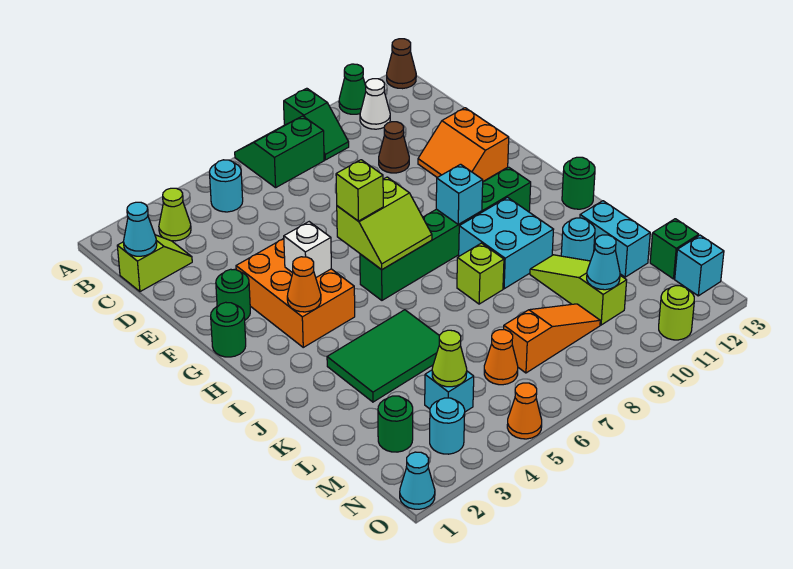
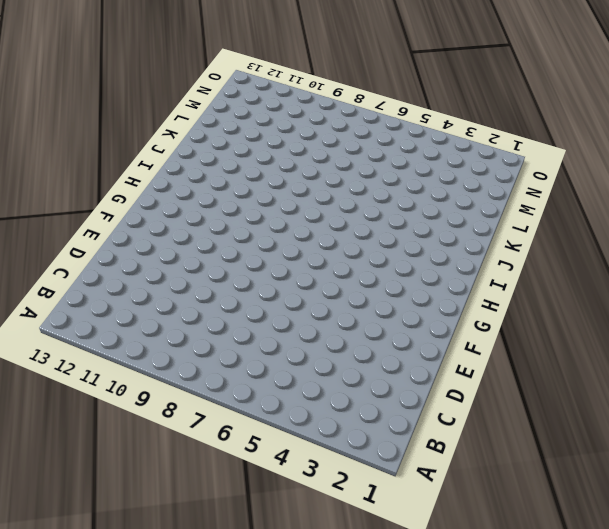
none -> green slope A7:B8 level 1 top B
none -> green slope A9:B9 level 1 top A
none -> green cone A11 level 1
none -> brown cone A13 level 1

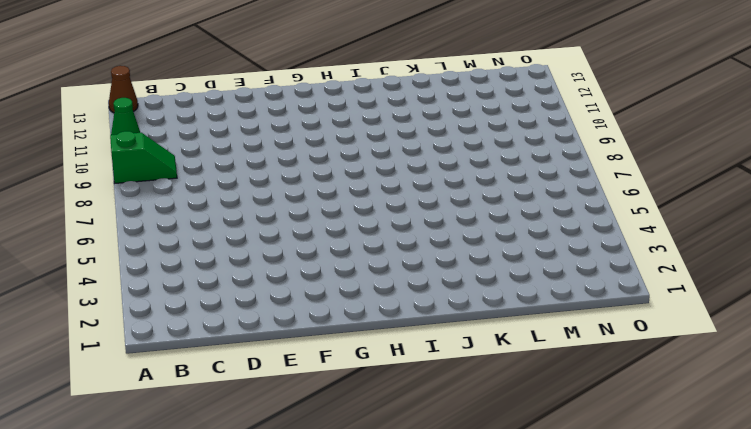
none -> green slope A7:B8 level 1 top B
none -> lime cone B3 level 1
none -> cyan round brick B5 level 1
none -> white cone B11 level 1

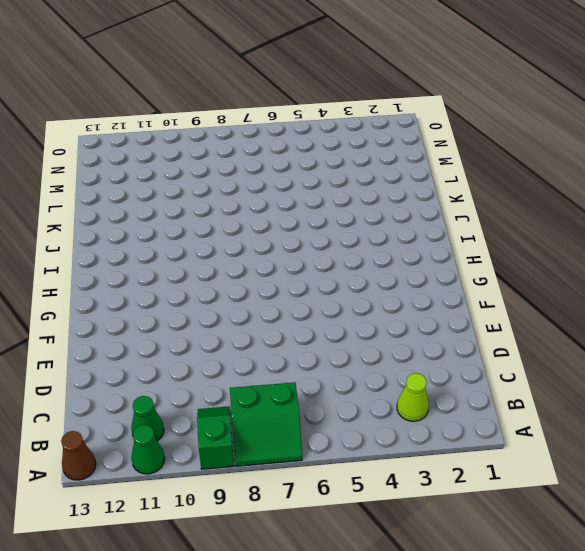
green cone B11 level 1 -> white cone B11 level 1
none -> cyan round brick B5 level 1
none -> lime slope C1:C2 level 1 top 1
none -> brown cone D10 level 1
none -> orange slope E11:F12 level 1 top 12

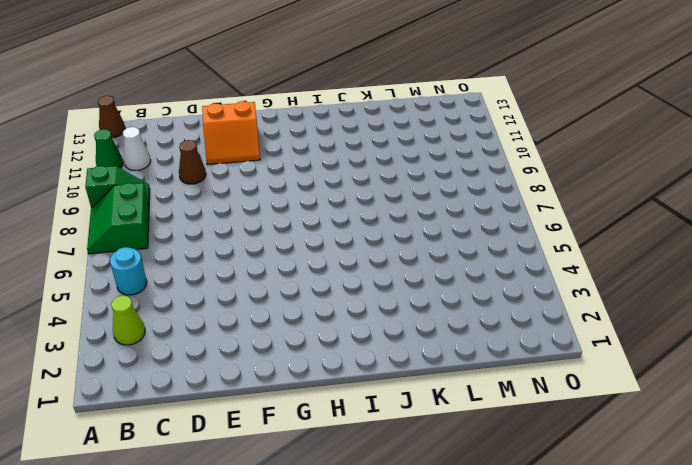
none -> lime slope C1:C2 level 1 top 1
none -> green round brick F2 level 1
none -> orange brick F3:H4 level 1
none -> green round brick G1 level 1

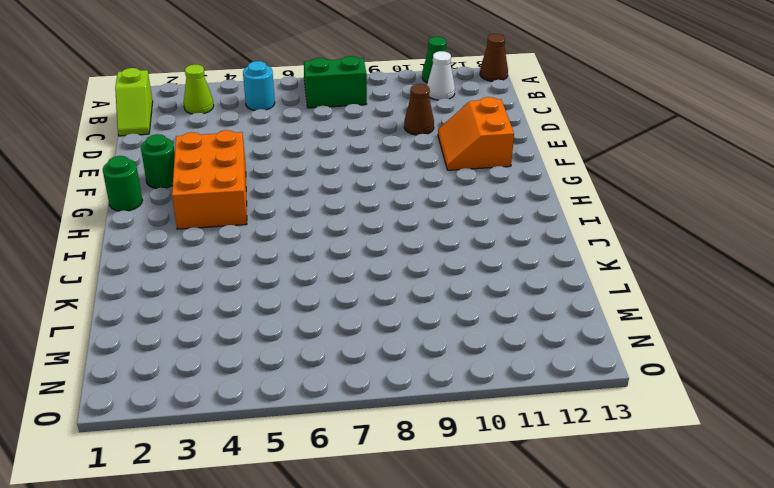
lime slope B1:C1 level 1 top B -> lime slope C1:C2 level 1 top 1
none -> green slope A9:B9 level 1 top A
none -> green brick H6:H11 level 1
none -> cyan brick I9:J10 level 1
none -> green round brick I13 level 1

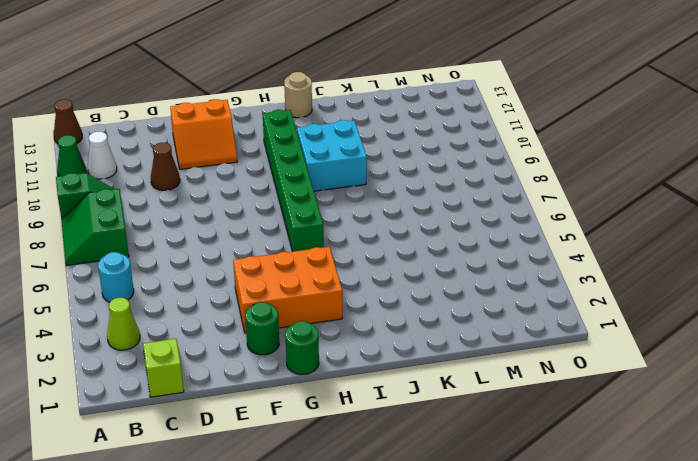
tan round brick I13 level 1 -> green round brick I13 level 1
none -> green tile J3:K5 level 1
none -> lime brick J8 level 1
none -> lime slope K10:M10 level 1 top M
none -> cyan round brick K11 level 1

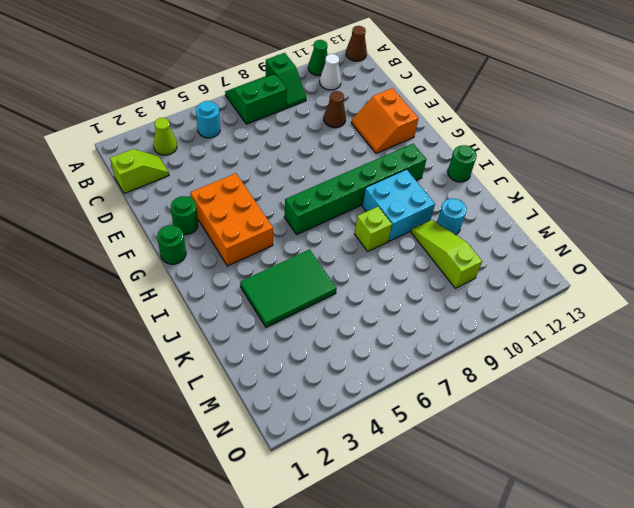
none -> cyan brick K12:L12 level 1
none -> green round brick M2 level 1
none -> cyan brick M4 level 1
none -> orange cone M6 level 1

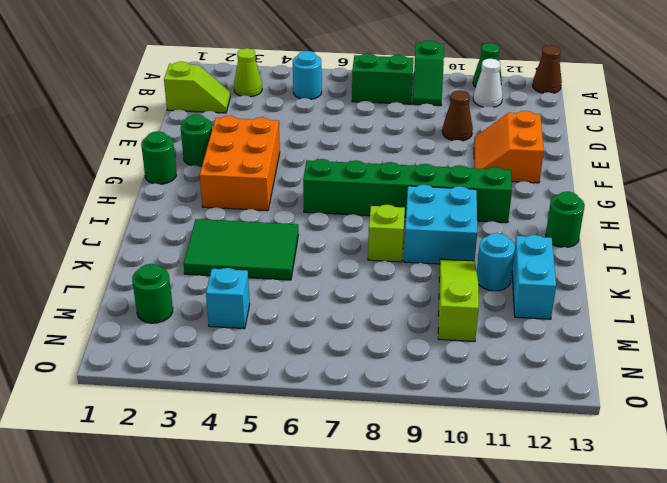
none -> orange cone M6 level 1
none -> orange slope M7:M9 level 1 top 7
none -> green brick M13 level 1
none -> cyan round brick N3 level 1

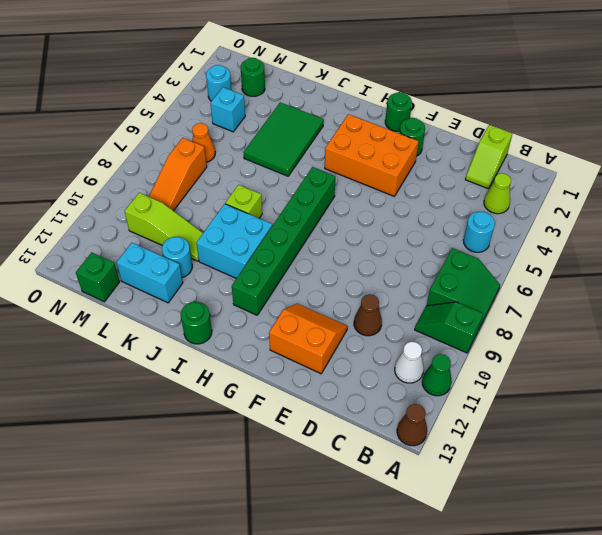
none -> cyan brick N13 level 1
none -> cyan cone O1 level 1
none -> orange cone O5 level 1
none -> lime round brick O11 level 1

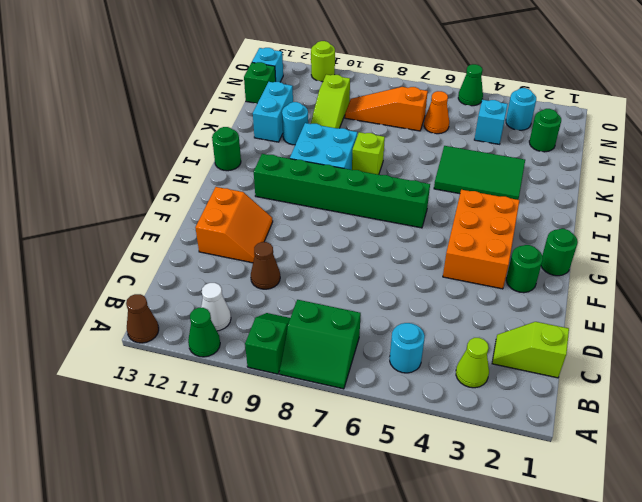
green cone O5 level 1 -> orange cone O5 level 1
none -> cyan cone O1 level 1
none -> cyan cone C1 level 2
none -> white brick G4 level 2
none -> lime slope G6:H7 level 2 top G

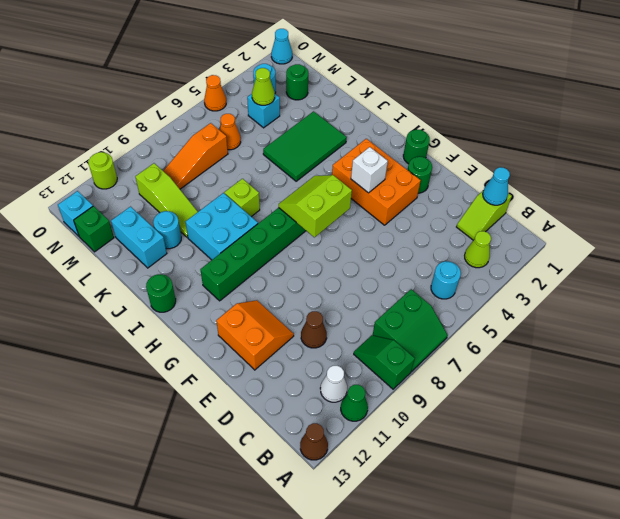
none -> orange cone H3 level 2
none -> cyan brick H9 level 2
none -> cyan cone M10 level 2
none -> lime brick G6 level 3

